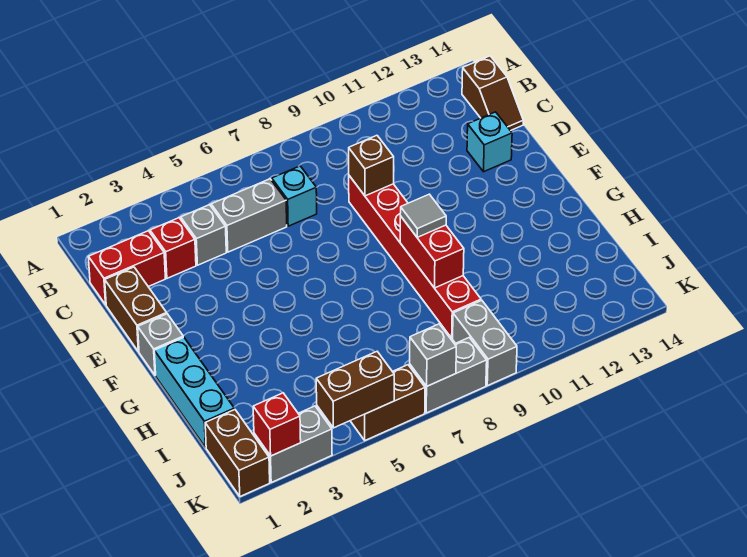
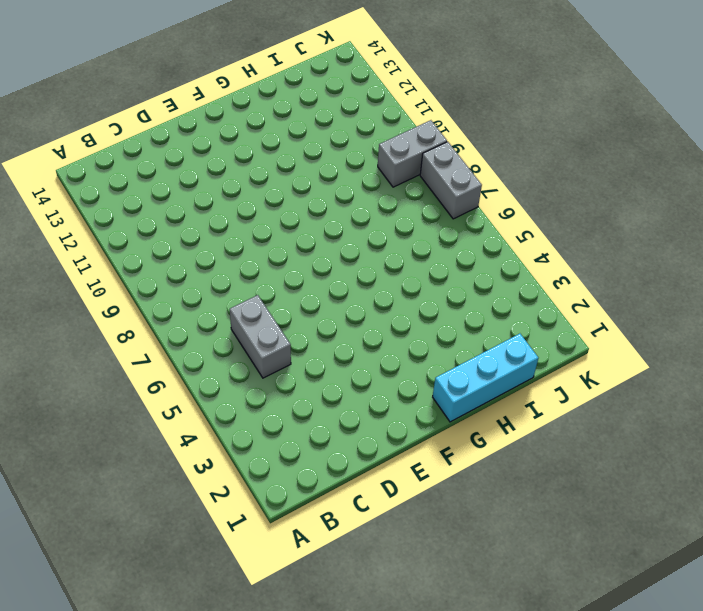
none -> brown slope B14:C14 level 1 top B
none -> red brick C1:C2 level 1
none -> red brick C3 level 1

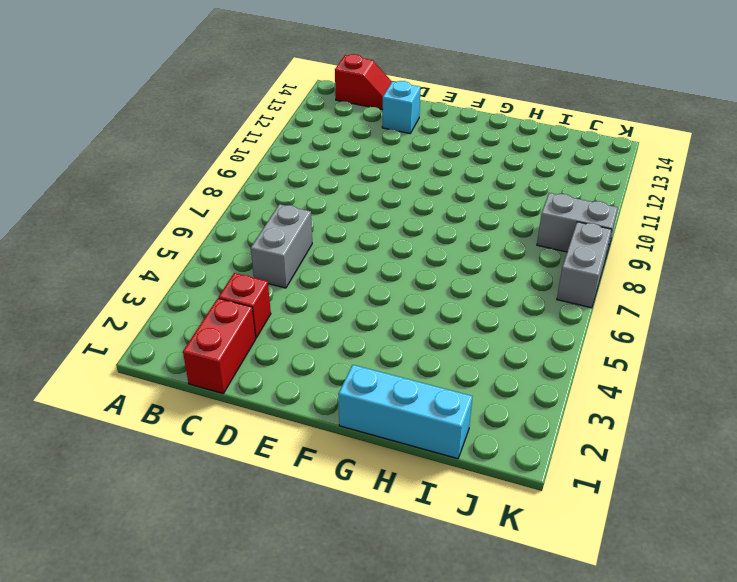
red slope B14:C14 level 1 top B -> brown slope B14:C14 level 1 top B
none -> grey brick C4 level 1
none -> cyan brick C7 level 1
none -> brown brick D1:E1 level 1

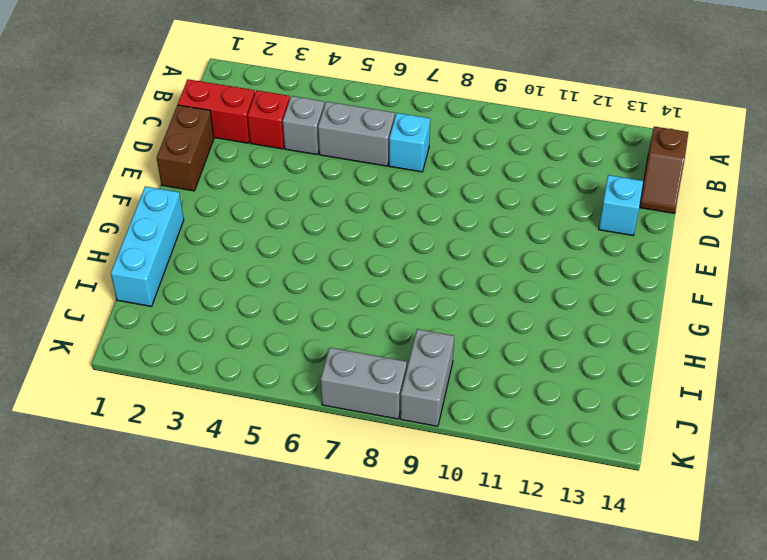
none -> red brick D9:I9 level 1
none -> grey brick F1 level 1
none -> brown brick J1:K1 level 1

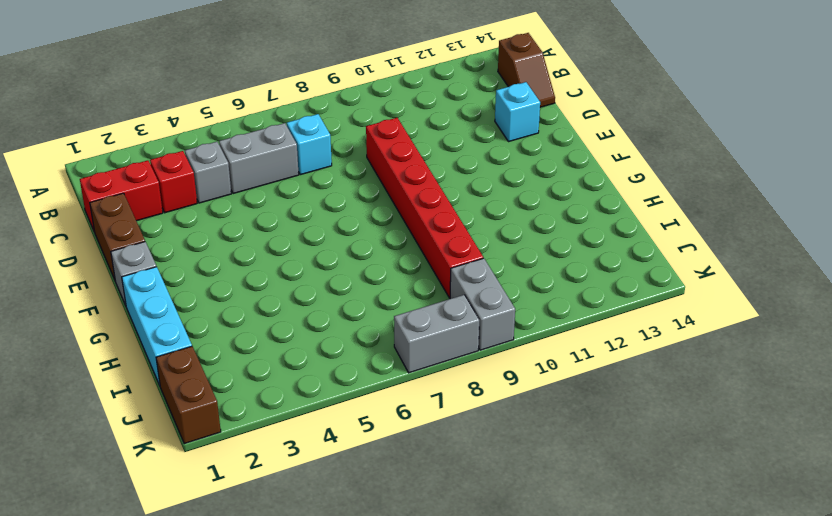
none -> grey brick K2:K3 level 1
none -> brown brick K5:K6 level 1
none -> brown brick D9 level 2

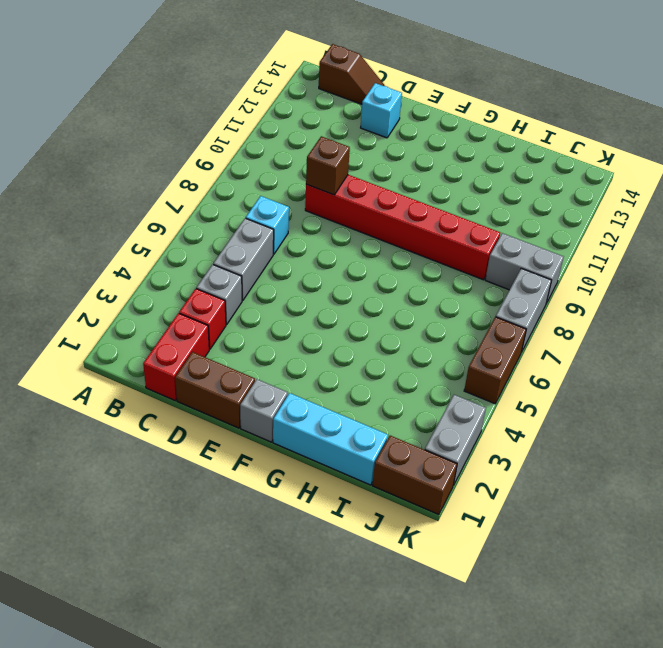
none -> red brick G9:H9 level 2
none -> red brick K2 level 2
none -> brown brick K4:K5 level 2

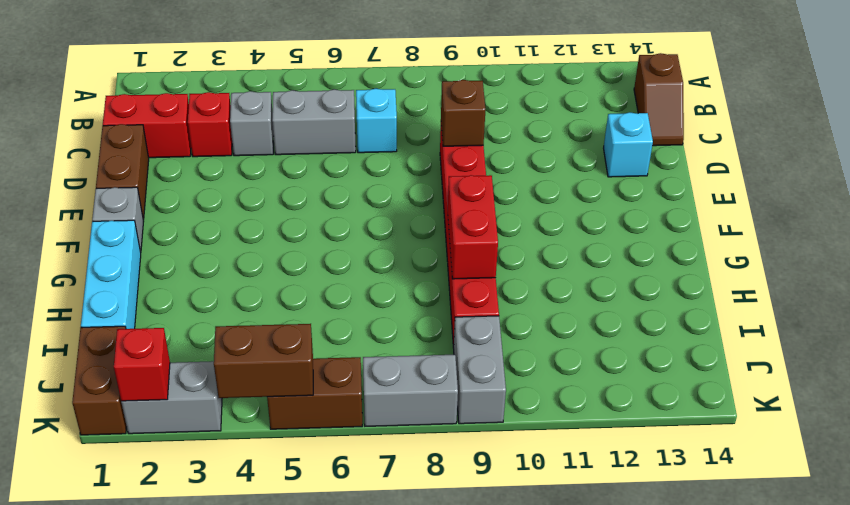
none -> grey brick K7 level 2
none -> grey tile G9 level 3

